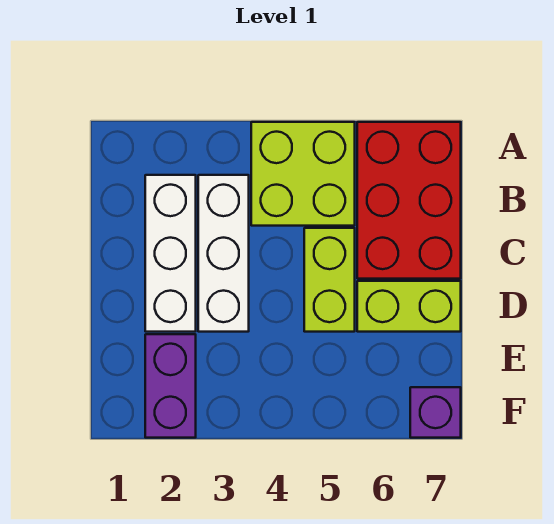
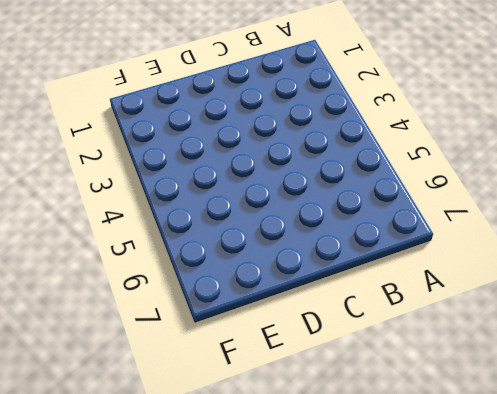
none -> lime brick A4:B5 level 1
none -> red brick A6:C7 level 1

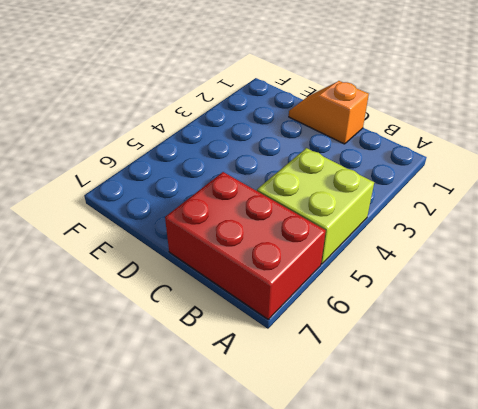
orange slope C1:D1 level 1 top C -> none
none -> white brick B2:D2 level 1
none -> white brick B3:D3 level 1

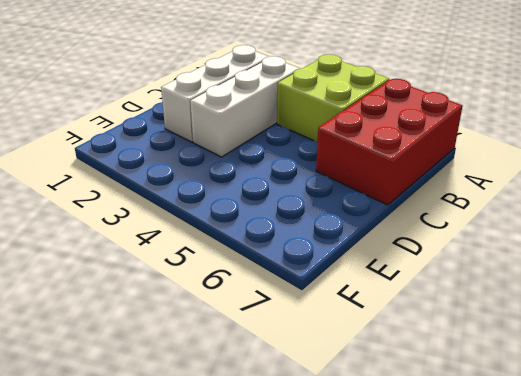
none -> lime brick C5:D5 level 1
none -> lime brick D6:D7 level 1

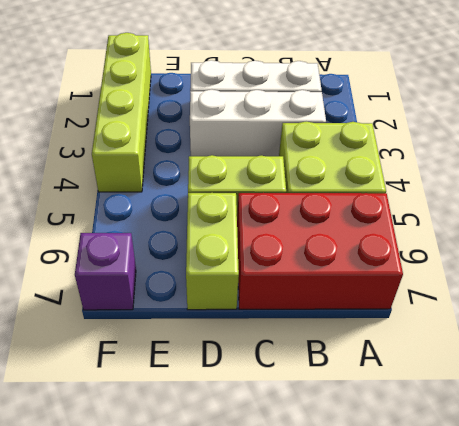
lime brick F1:F4 level 1 -> purple brick E2:F2 level 1

